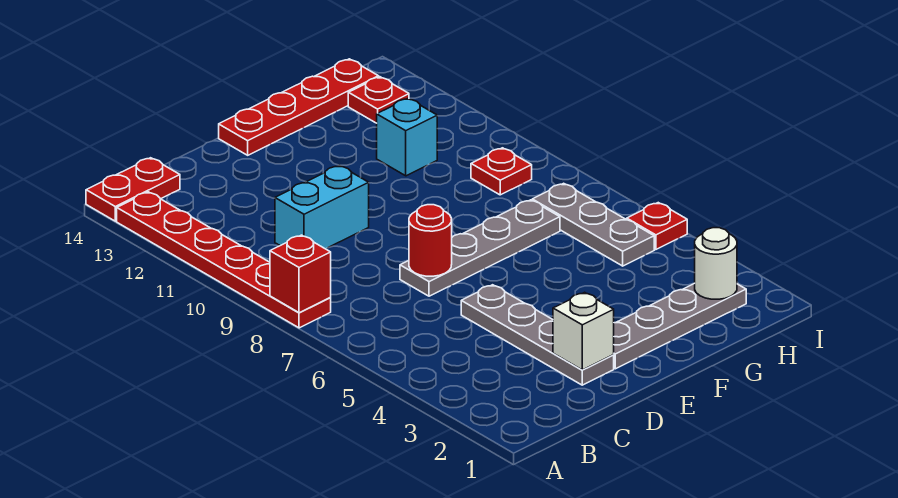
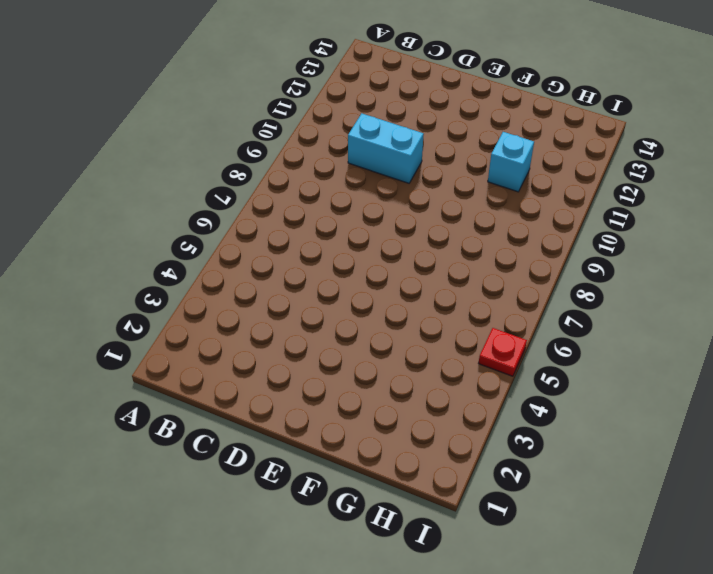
none -> red plate A8:A13 level 1
none -> red plate A14:B14 level 1
none -> grey plate D2:D5 level 1

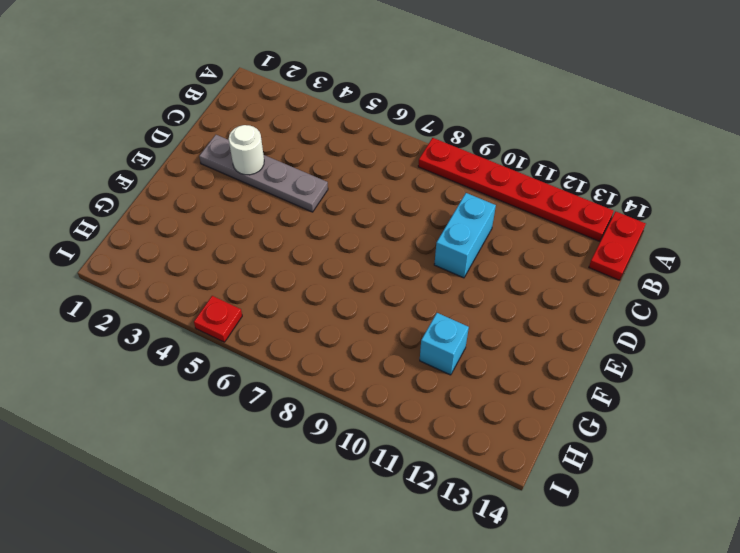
white round brick D3 level 2 -> white round brick H2 level 2
none -> grey plate D7:G7 level 1
none -> grey plate E2:H2 level 1
none -> red plate E14:H14 level 1

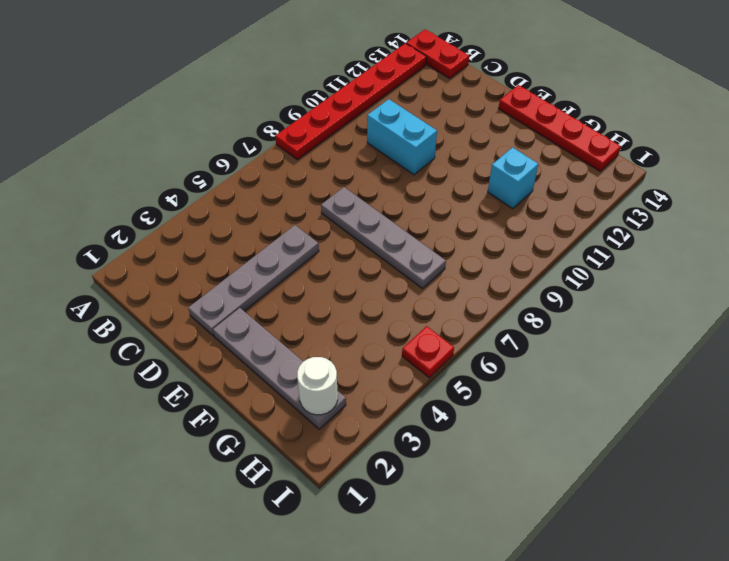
none -> grey plate H5:H7 level 1
none -> red plate H9 level 1
none -> red plate H13 level 1

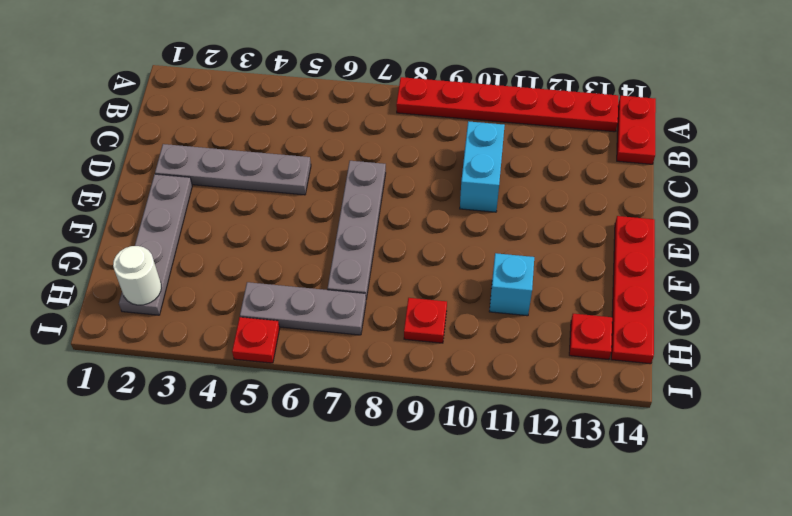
none -> red brick A8 level 2
none -> white brick D2 level 2
none -> red round brick D7 level 2

